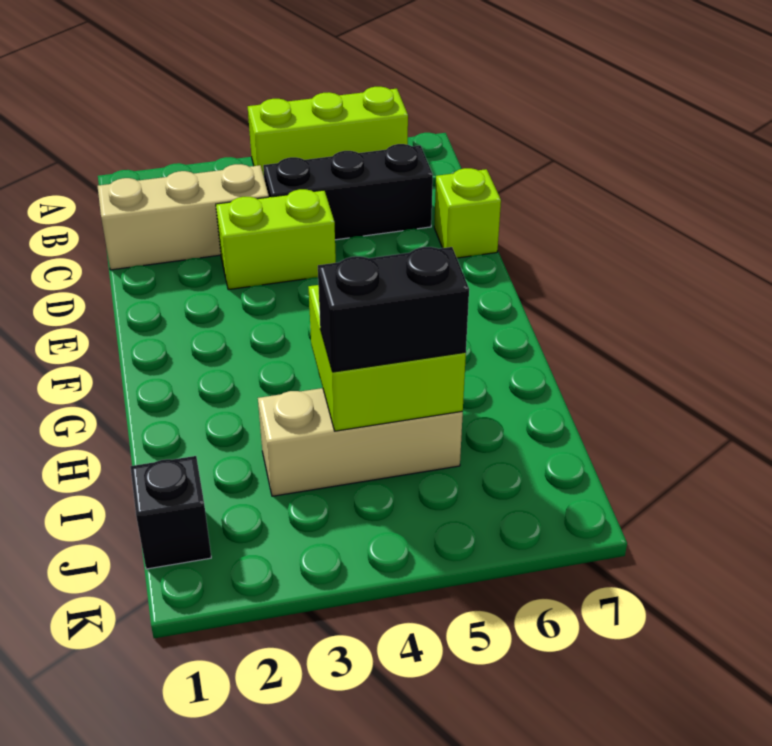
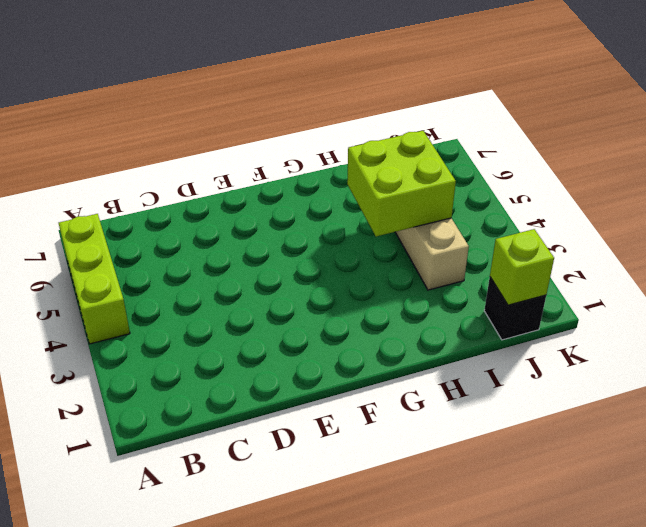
lime brick J1 level 2 -> lime brick D7 level 1
none -> tan brick C1:C3 level 1
none -> black brick C4:C6 level 1

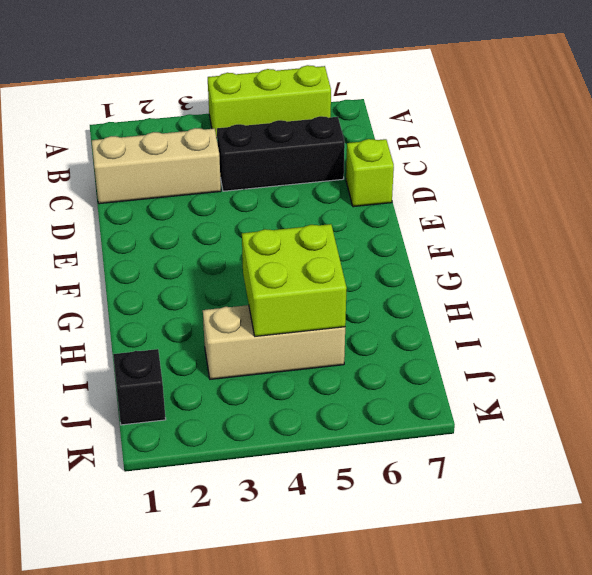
none -> lime brick D3:D4 level 1
none -> black brick I4:I5 level 3

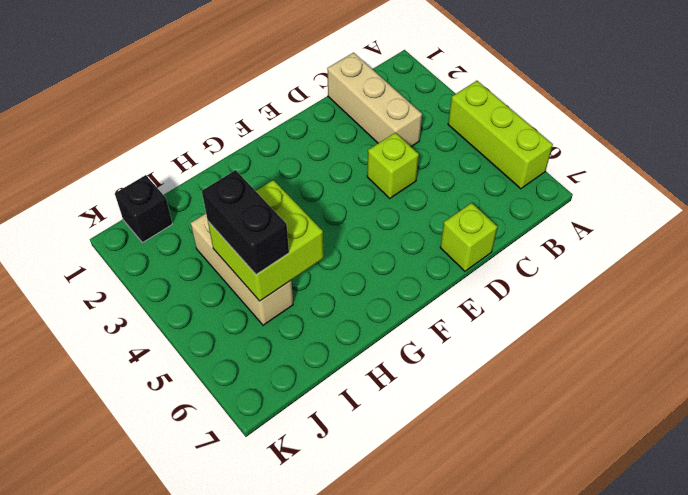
lime brick D4 level 1 -> lime brick D3:D4 level 1
none -> black brick C4:C6 level 1

